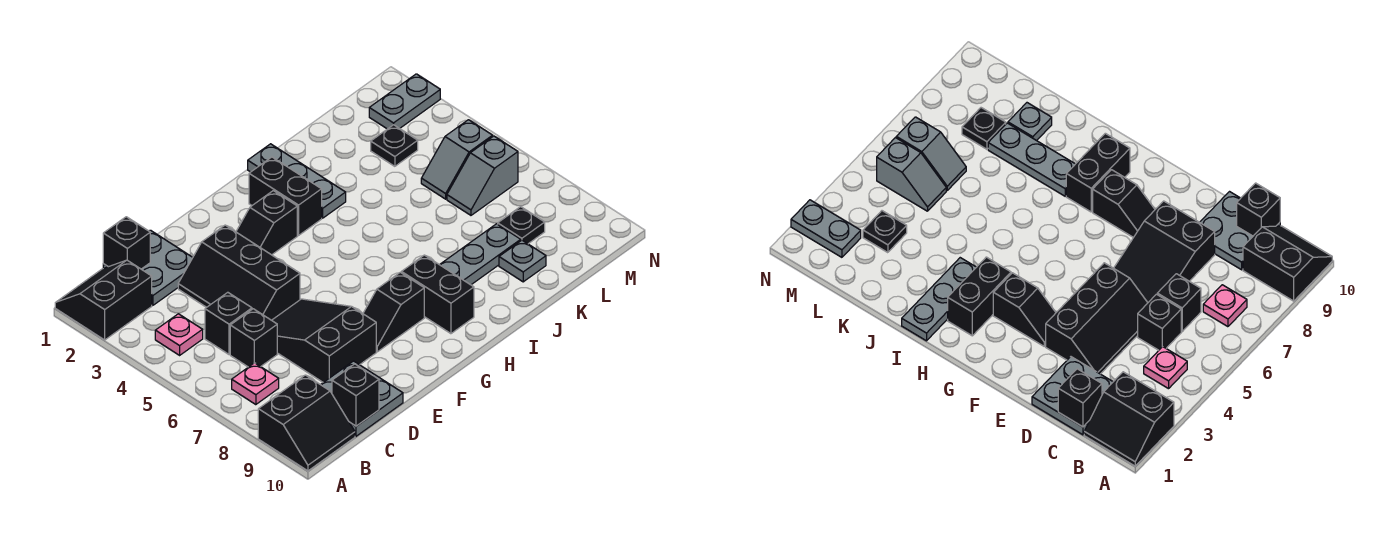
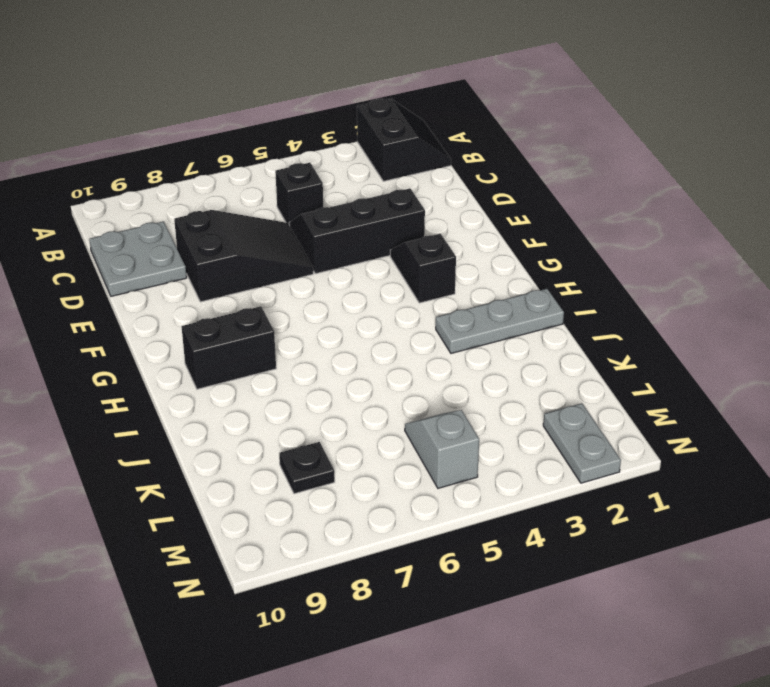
none -> black slope A9:B10 level 1 top 9
none -> pink plate B4 level 1
none -> pink plate B7 level 1

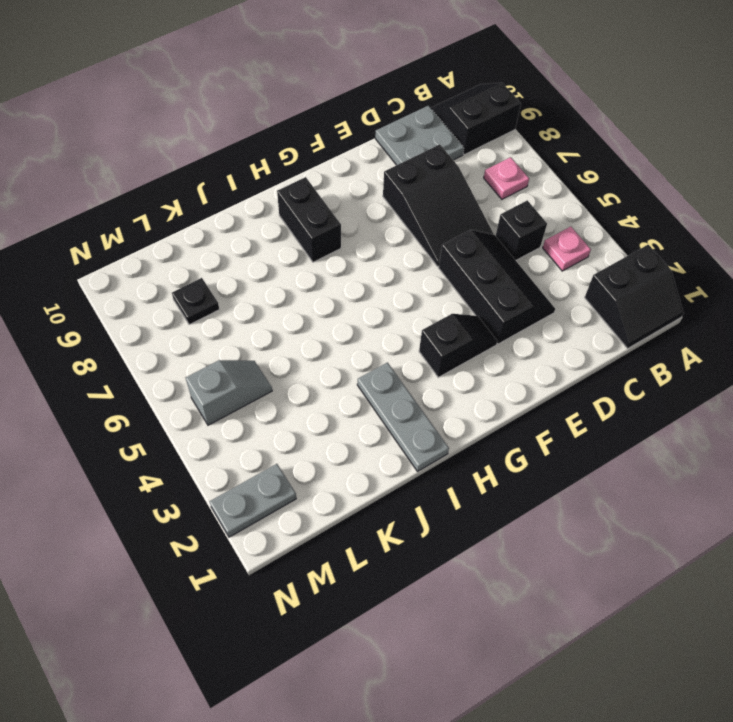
none -> grey plate C1:D2 level 1
none -> black brick C6 level 1
none -> black slope F8:G8 level 1 top G

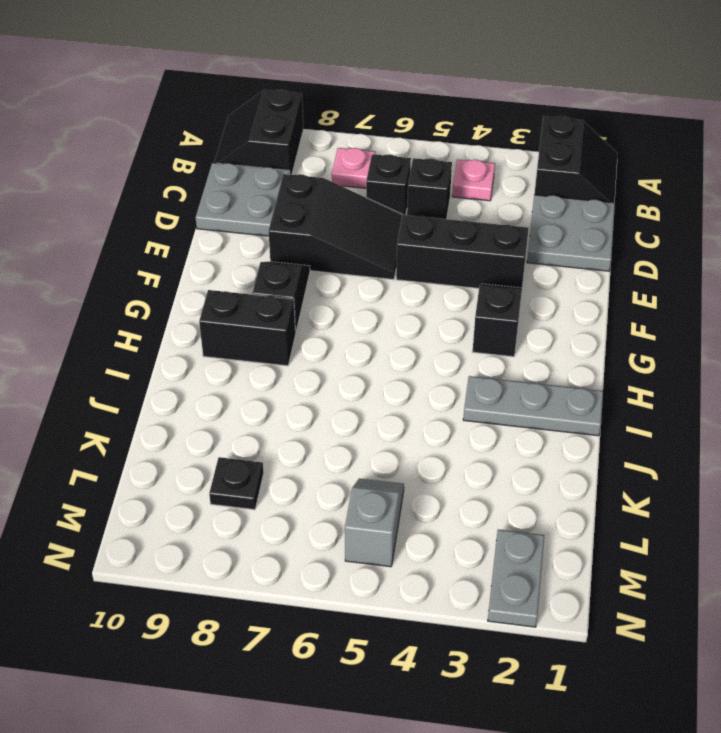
none -> black brick H2:H3 level 1
none -> grey plate I8:K8 level 1
none -> grey plate K9 level 1

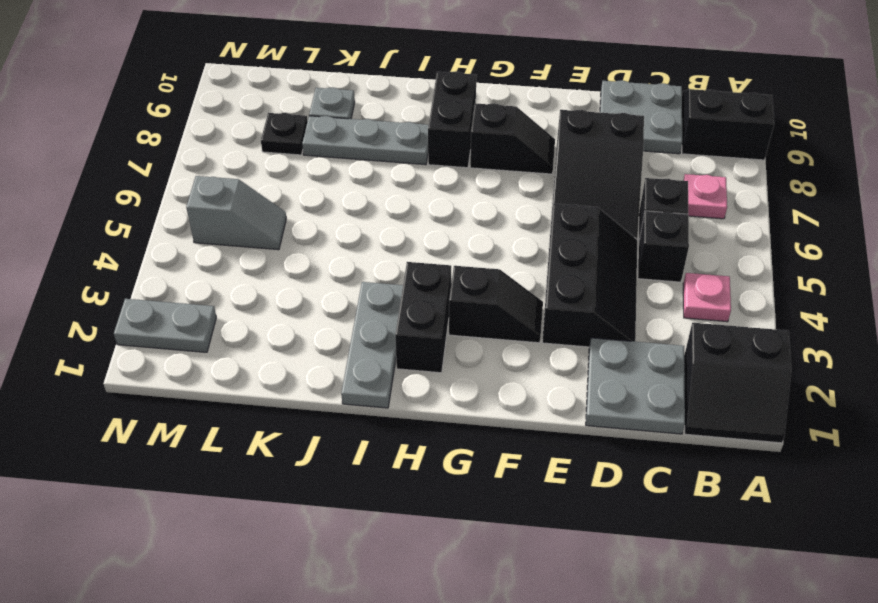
none -> black plate L3 level 1
none -> grey slope L6:M6 level 1 top M
none -> black brick C1 level 2

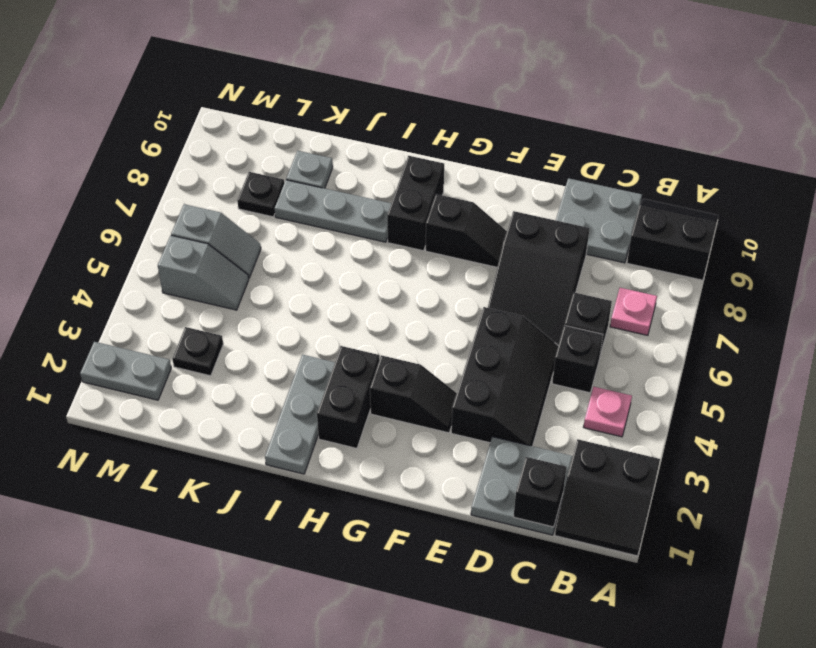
none -> black brick C10 level 2

